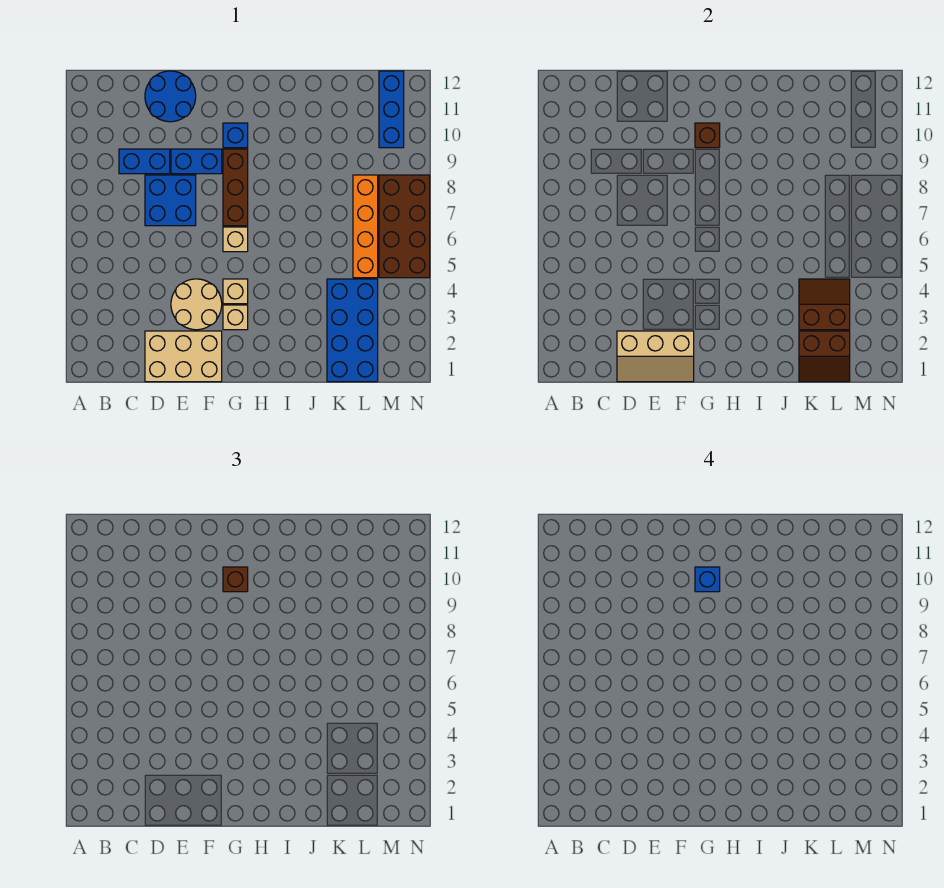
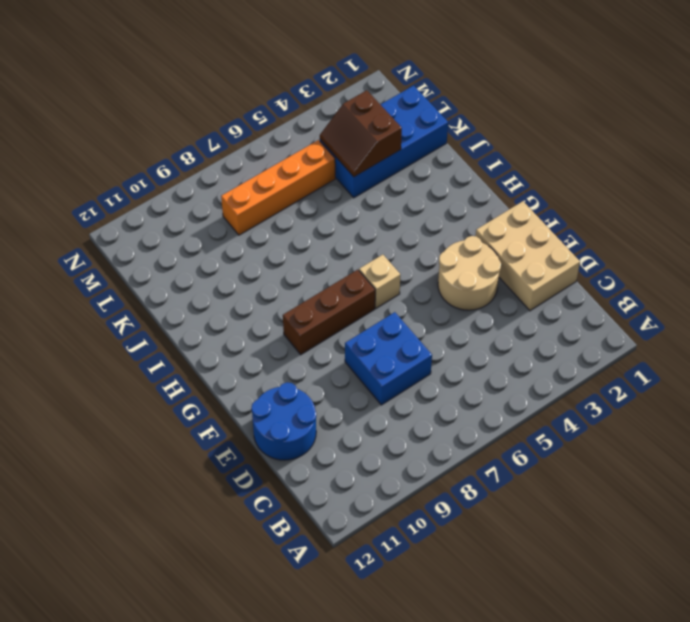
none -> blue brick C9:D9 level 1
none -> blue brick E9:F9 level 1
none -> tan brick G3 level 1

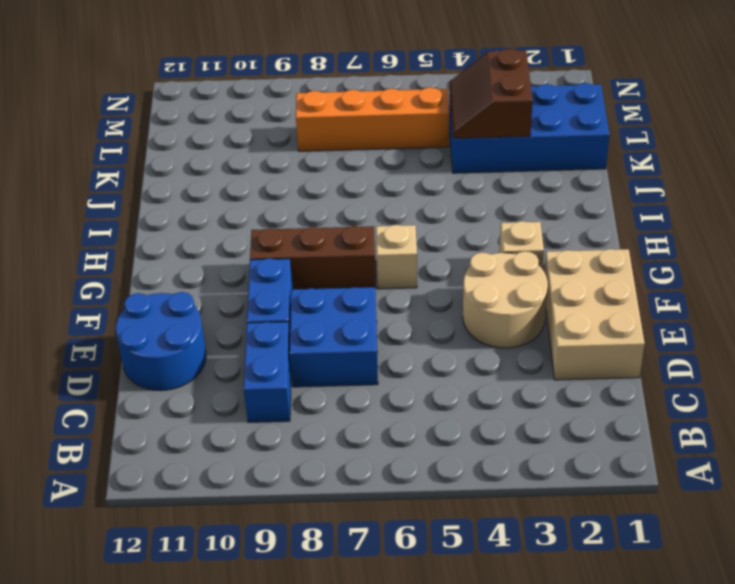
none -> tan brick G4 level 1
none -> blue brick G10 level 1
none -> brown brick M5:N8 level 1

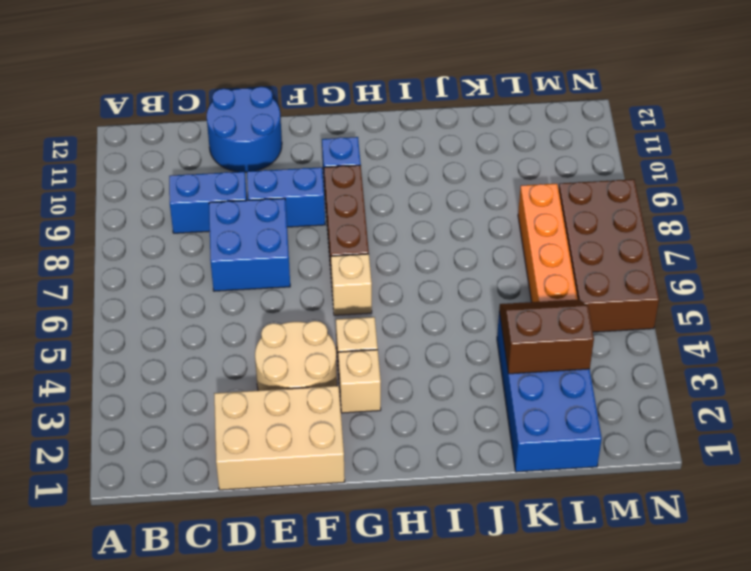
none -> blue brick M10:M12 level 1
none -> tan slope D1:F2 level 2 top 2
none -> brown brick G10 level 2

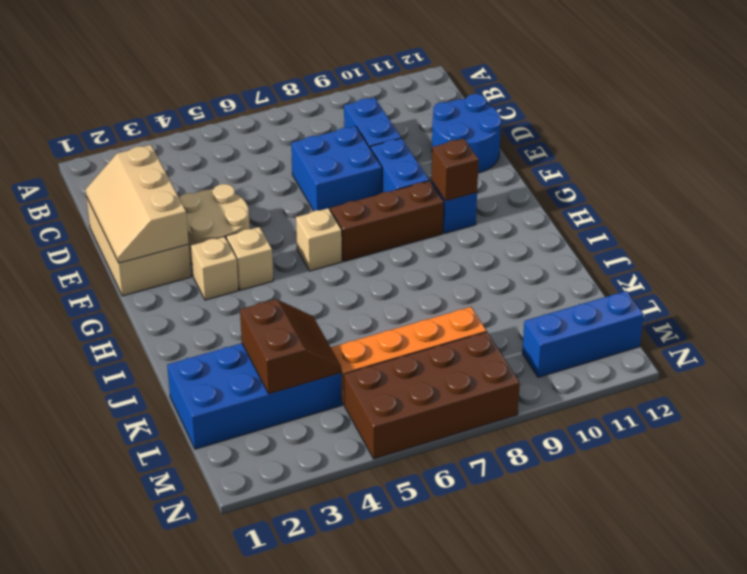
none -> brown slope K1:L2 level 2 top 2
none -> brown brick G10 level 3
none -> blue brick G10 level 4

